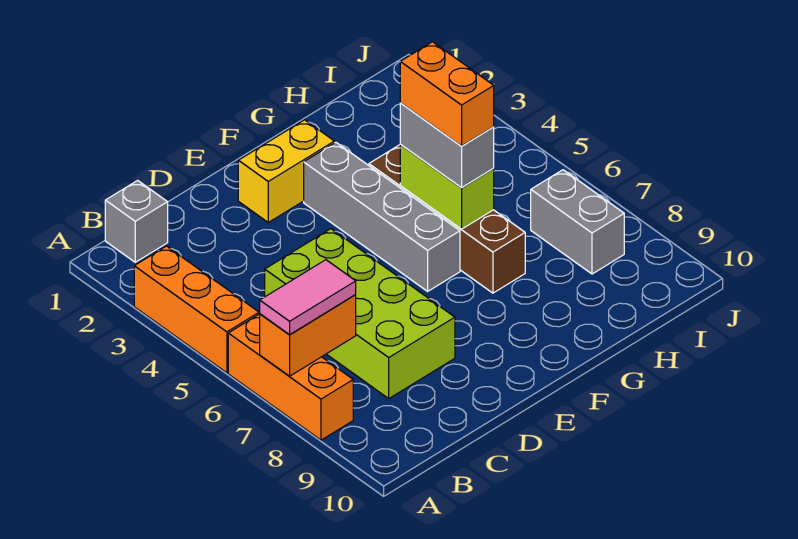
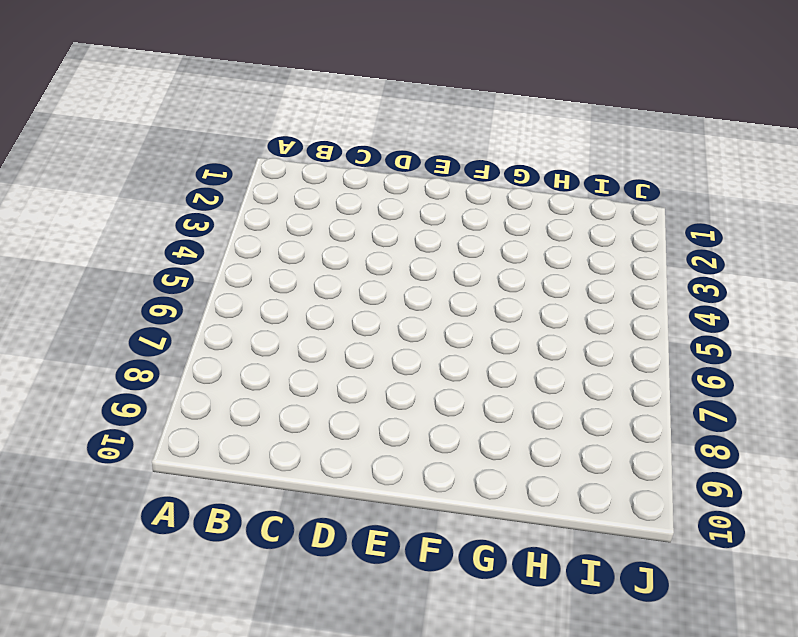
none -> orange brick A3:A5 level 1
none -> orange brick A6:A8 level 1
none -> grey brick B1 level 1

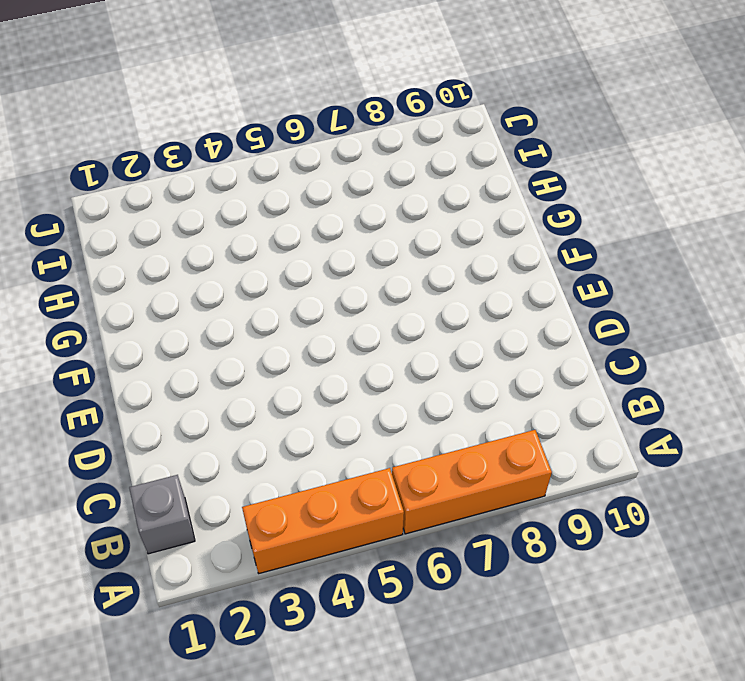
none -> lime brick C5:D8 level 1
none -> yellow brick E2:F2 level 1
none -> grey brick F3:F6 level 1

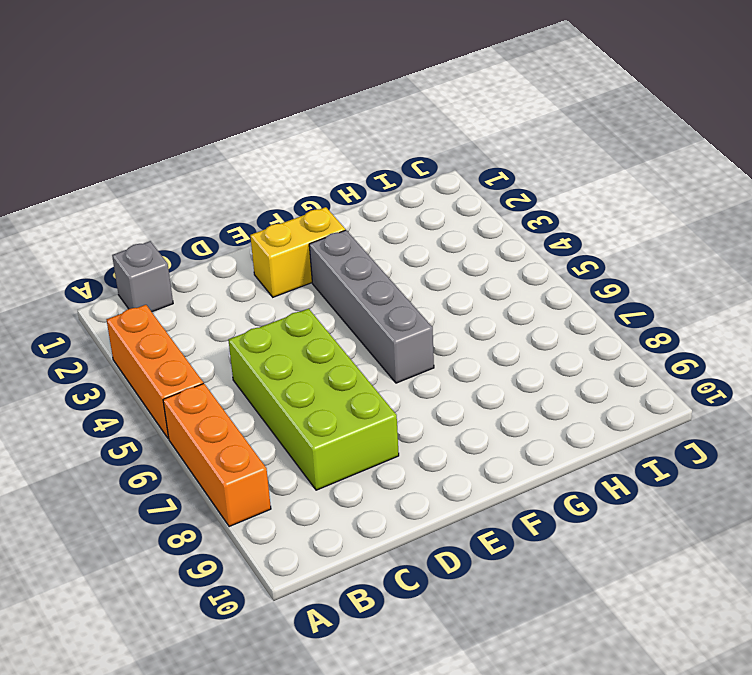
none -> brown brick G4:G7 level 1
none -> grey brick I7:I8 level 1
none -> orange brick A7:B7 level 2

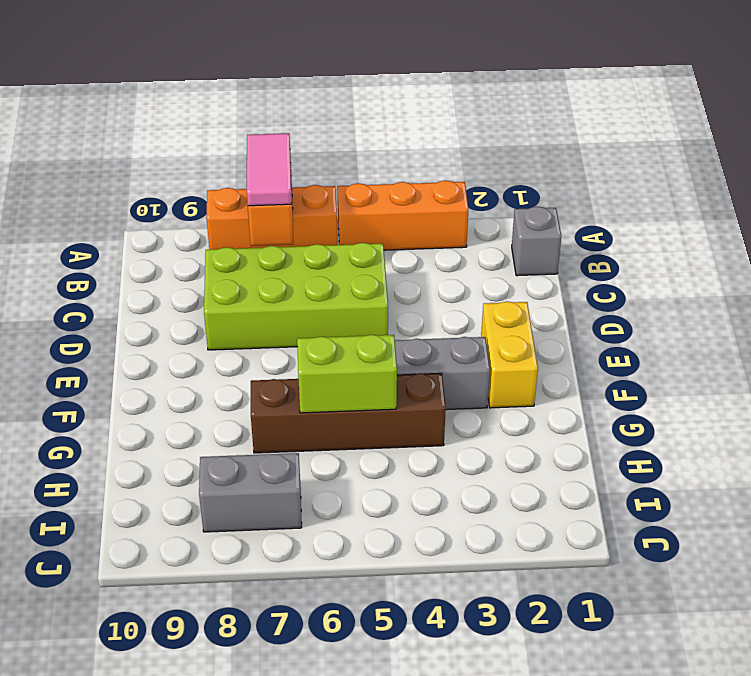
none -> grey brick G5:G6 level 3
none -> orange brick G5:G6 level 4

